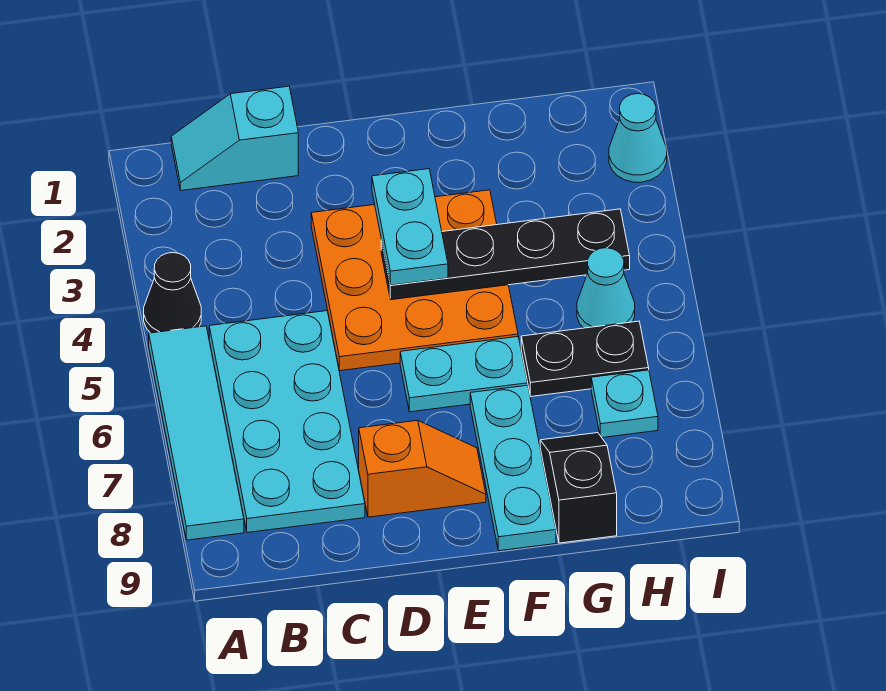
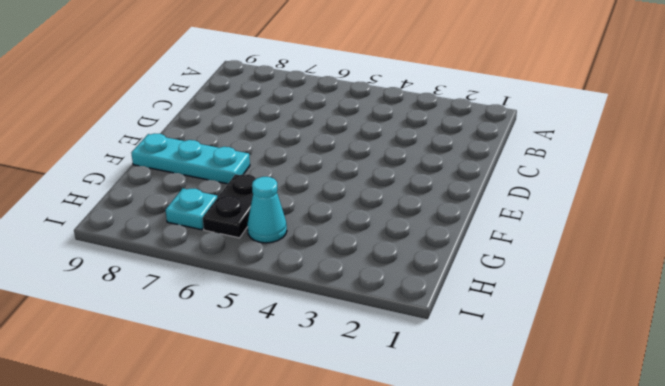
none -> black cone A4 level 1
none -> cyan tile A5:A8 level 1
none -> cyan slope B1:C1 level 1 top C

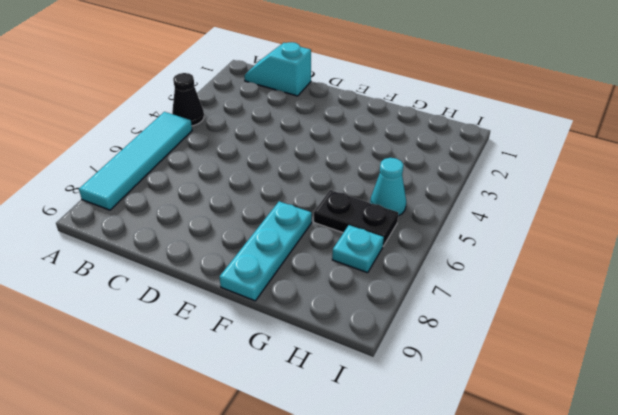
none -> cyan plate B5:C8 level 1
none -> orange plate D3:F5 level 1
none -> orange slope D8:E8 level 1 top D

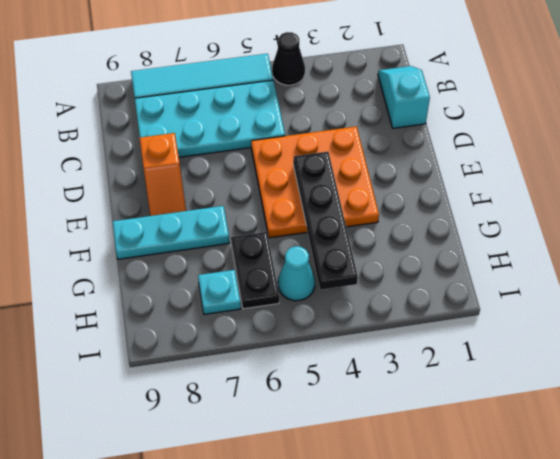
none -> cyan plate E6:F6 level 1
none -> black slope G8:G9 level 1 top 9
none -> cyan cone I2 level 1

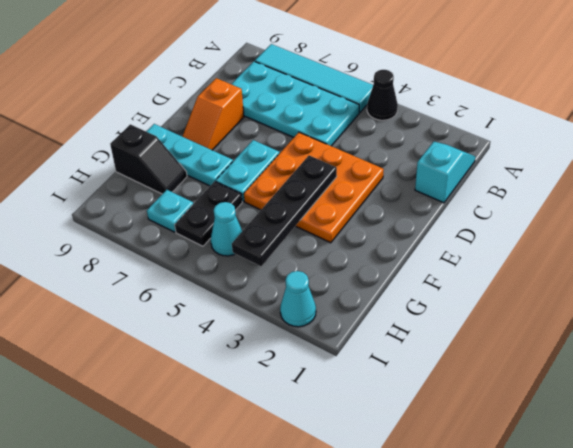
none -> cyan plate E3:E4 level 3

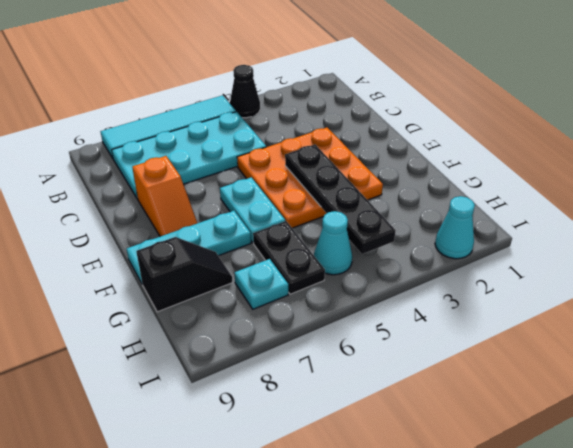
none -> cyan slope B1:C1 level 1 top C
none -> cyan plate E3:E4 level 3

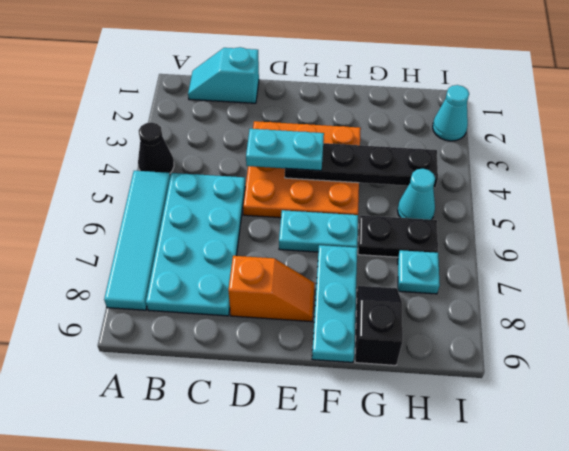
cyan plate D4:E4 level 3 -> cyan plate E3:E4 level 3

